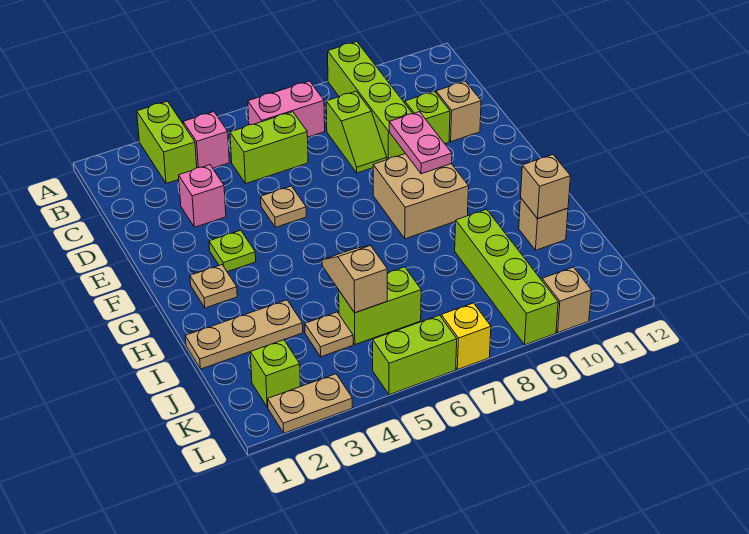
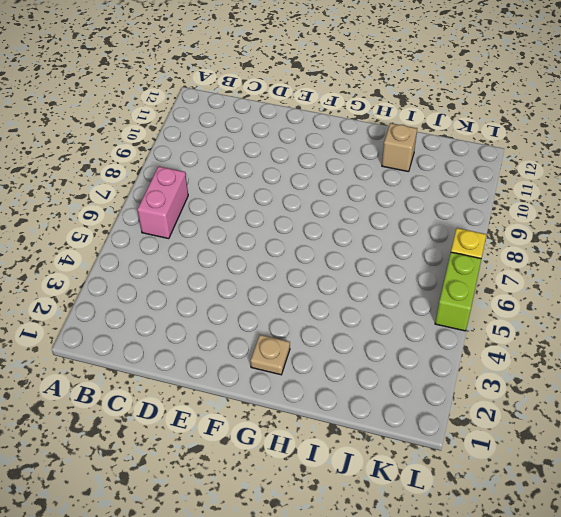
none -> lime brick A3:B3 level 1
none -> lime brick A9:D9 level 1
none -> pink brick B4 level 1

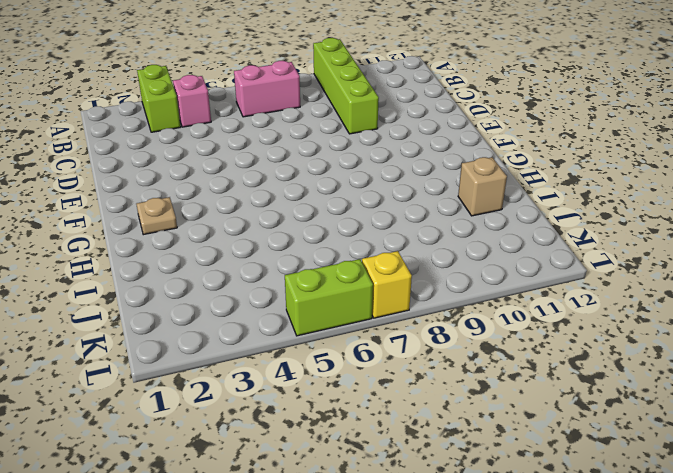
none -> lime brick C5:C6 level 1
none -> lime slope C8:D8 level 1 top C
none -> pink brick D3 level 1

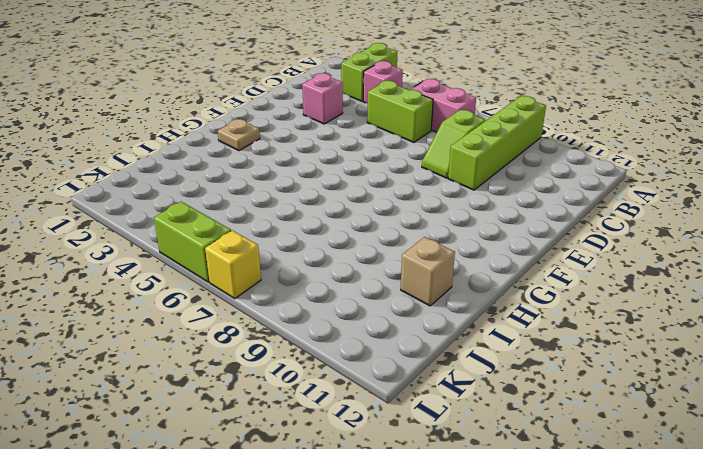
none -> lime brick D10 level 1
none -> tan brick D11 level 1
none -> tan plate E5 level 1

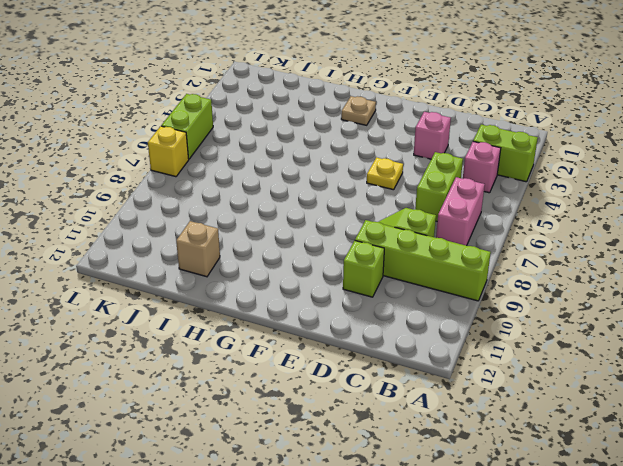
yellow plate E5 level 1 -> tan plate E5 level 1
none -> tan brick D11 level 1
none -> lime plate F3 level 1
none -> tan brick F8:G9 level 1

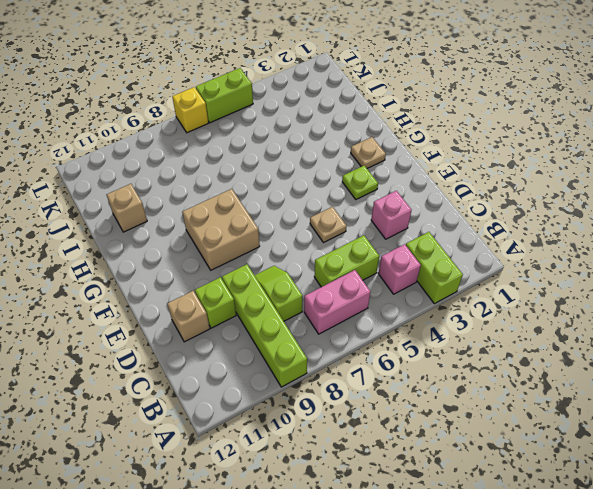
none -> tan plate I1:I3 level 1
none -> lime brick I9:L9 level 1
none -> tan plate J4 level 1

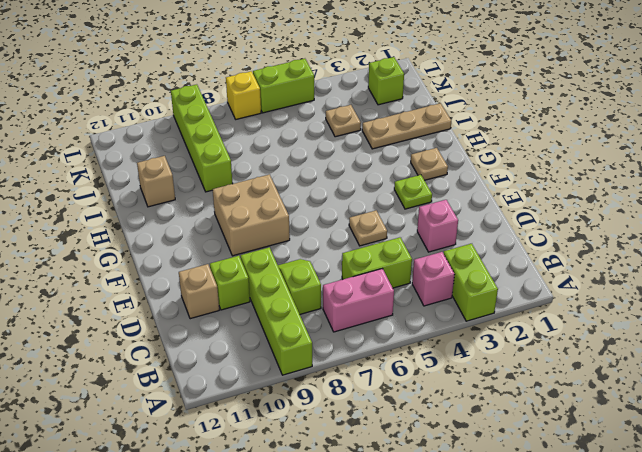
none -> lime brick J5:J6 level 1
none -> tan plate L2:L3 level 1
none -> tan brick L10 level 1

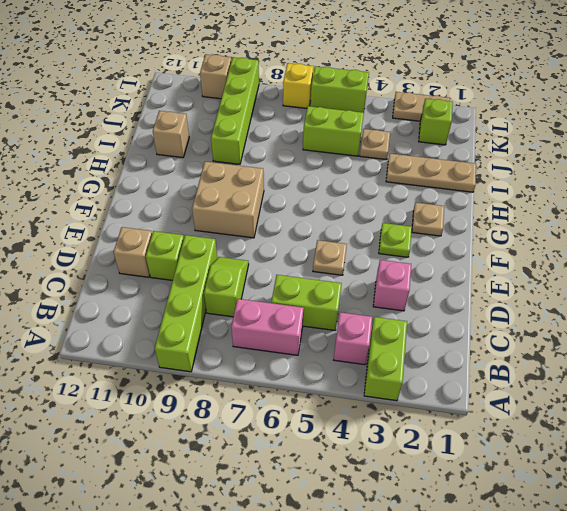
none -> pink plate E9:F9 level 2
none -> tan slope I5:J5 level 2 top J
none -> tan brick I11 level 2

